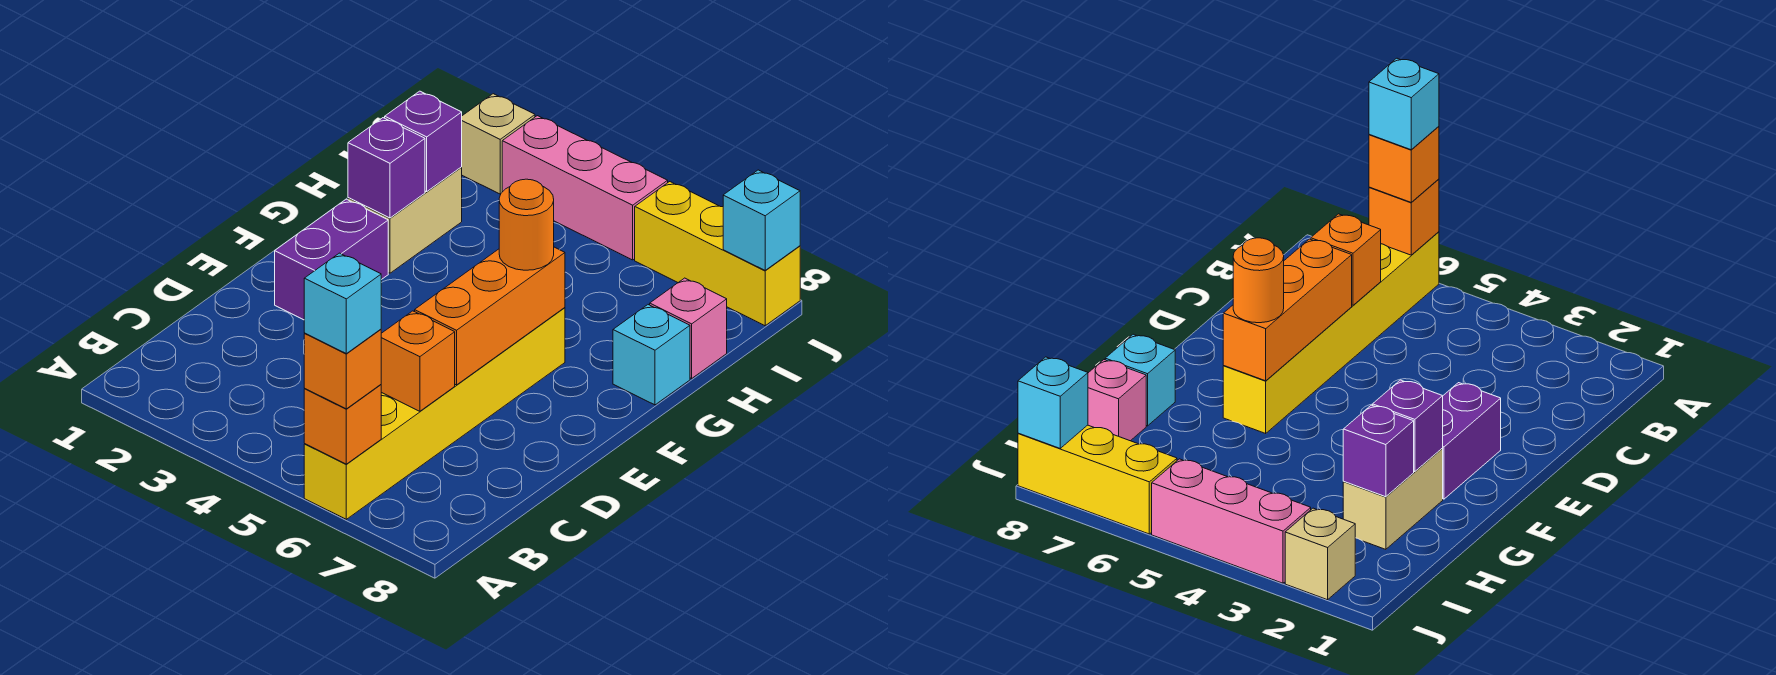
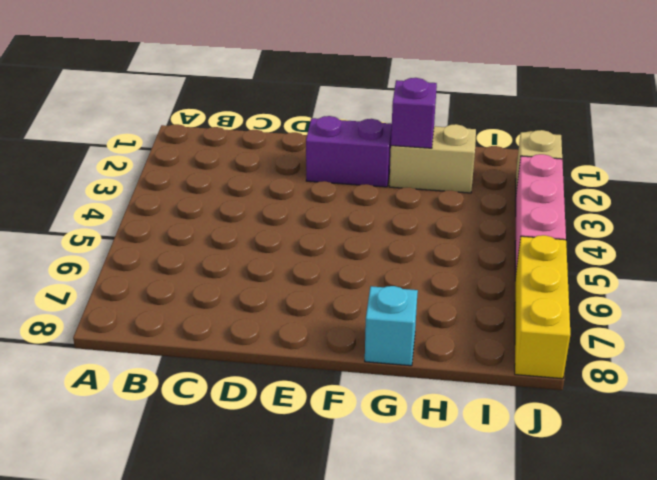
none -> yellow brick A6:F6 level 1
none -> pink brick H8 level 1
none -> orange brick A6 level 2

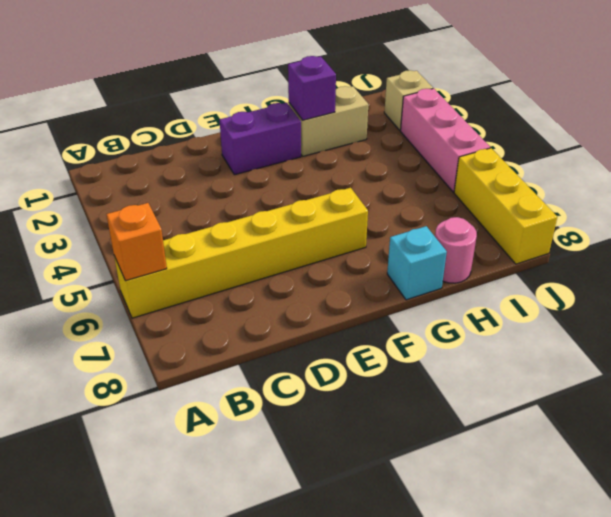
pink round brick H8 level 1 -> pink brick H8 level 1
none -> orange brick C6 level 2
none -> orange brick D6:F6 level 2
none -> purple brick H2 level 2

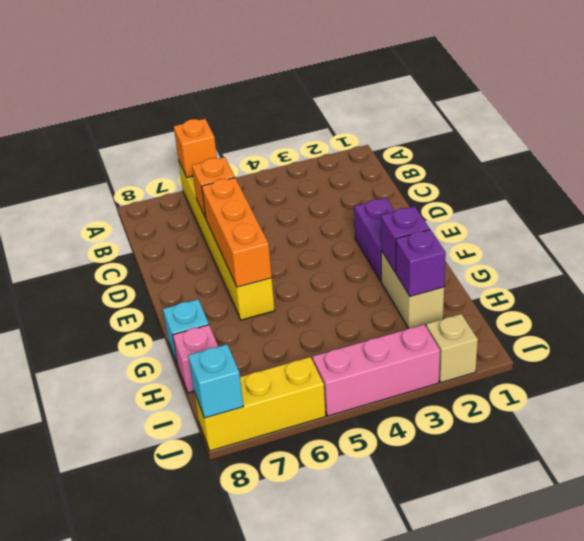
none -> orange brick A6 level 3
none -> orange round brick F6 level 3
none -> cyan brick A6 level 4

